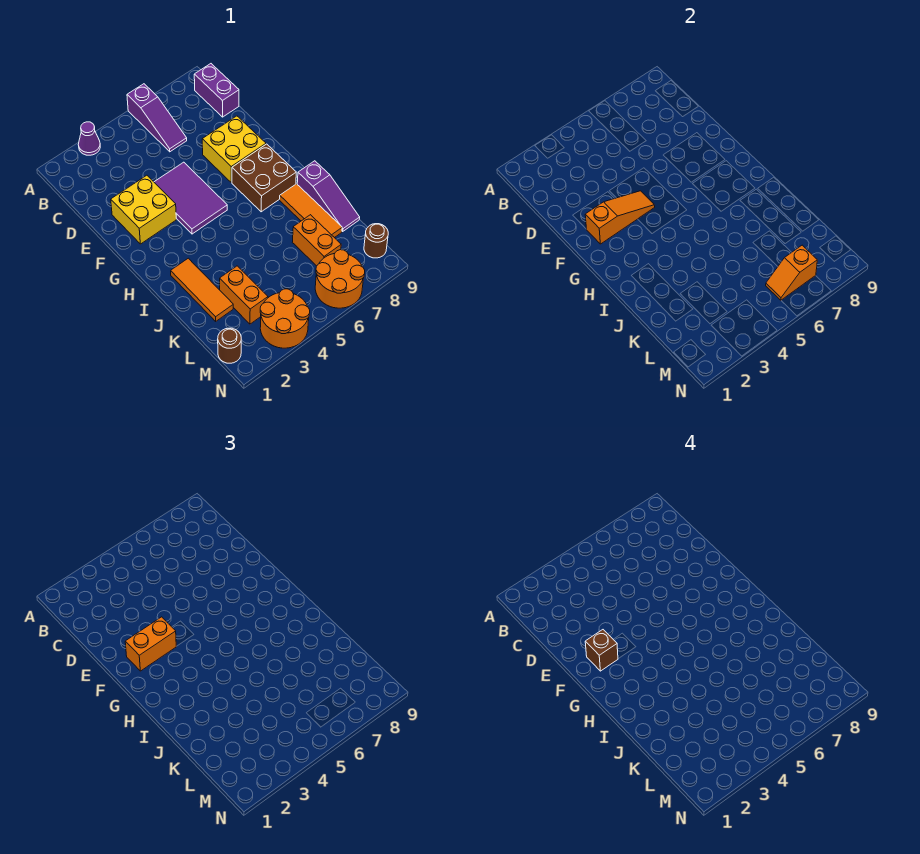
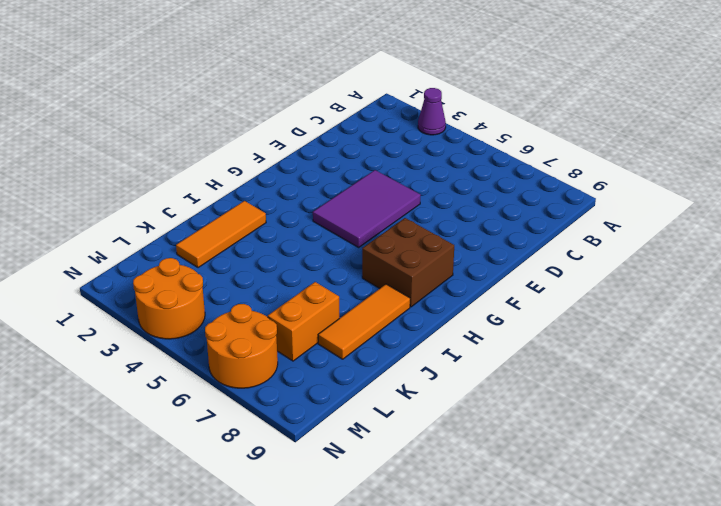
none -> purple slope A6:C6 level 1 top A
none -> purple brick B9:C9 level 1
none -> yellow brick E2:F3 level 1

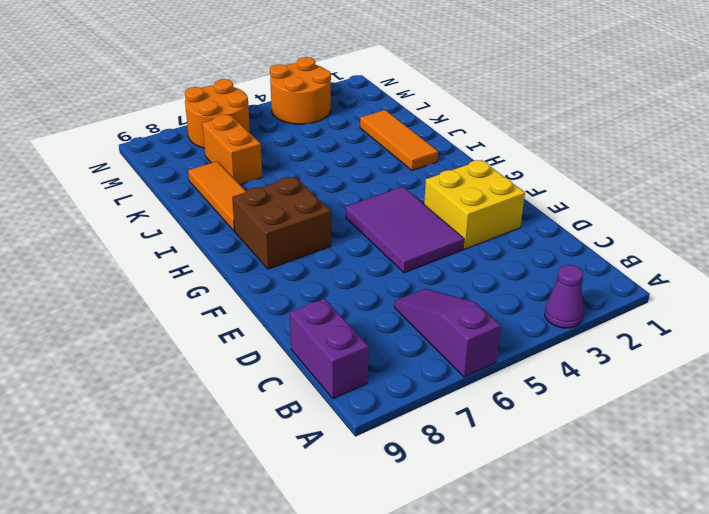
none -> yellow brick E7:F8 level 1
none -> purple slope I9:K9 level 1 top I
none -> orange brick K3:L3 level 1

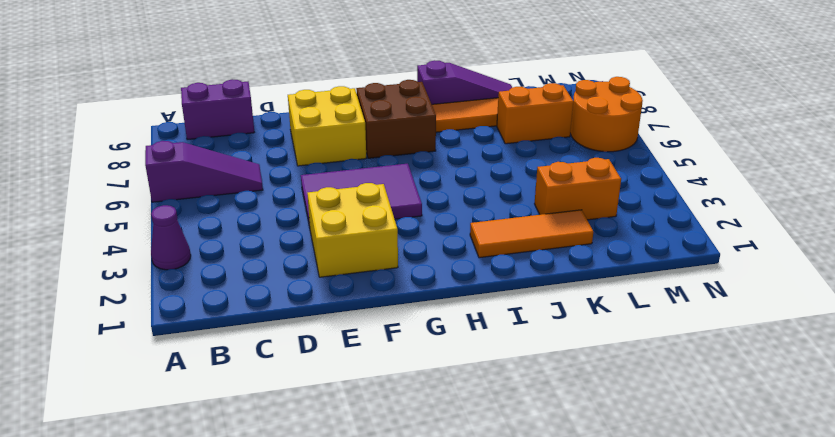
none -> brown round brick M1 level 1
none -> orange round brick M3:N4 level 1
none -> brown round brick M9 level 1

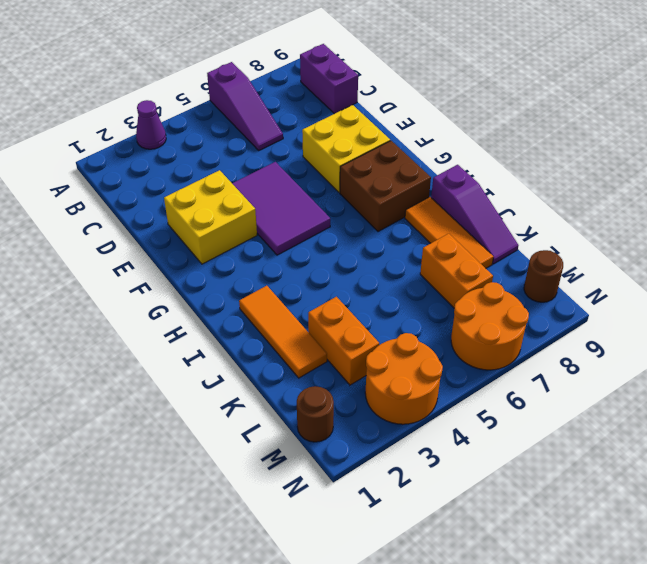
none -> orange slope F2:F4 level 2 top 2
none -> orange slope M6:M7 level 2 top 7
none -> orange brick F2:F3 level 3

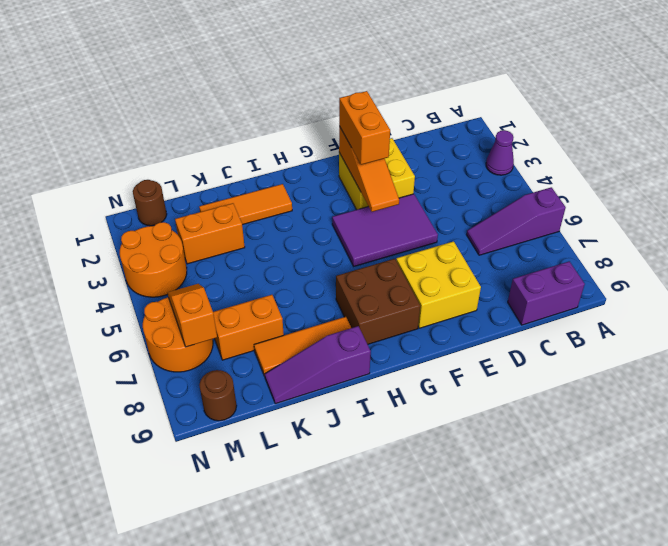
none -> brown brick F2 level 4

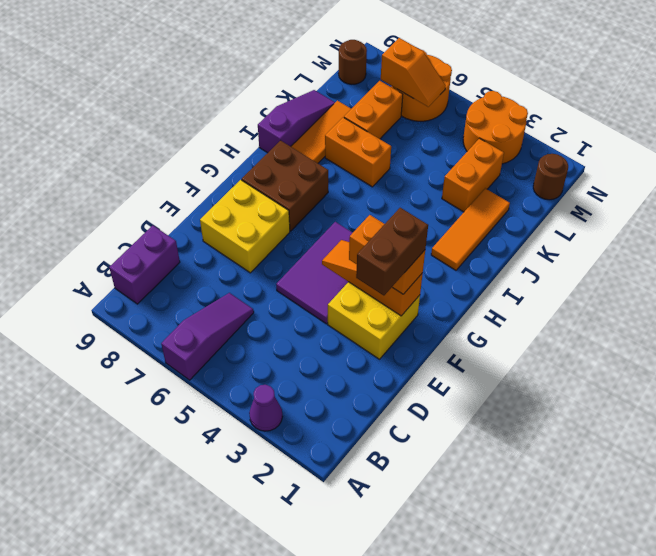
brown brick E2:F2 level 4 -> brown brick F2 level 4
orange brick J6:J7 level 1 -> none

